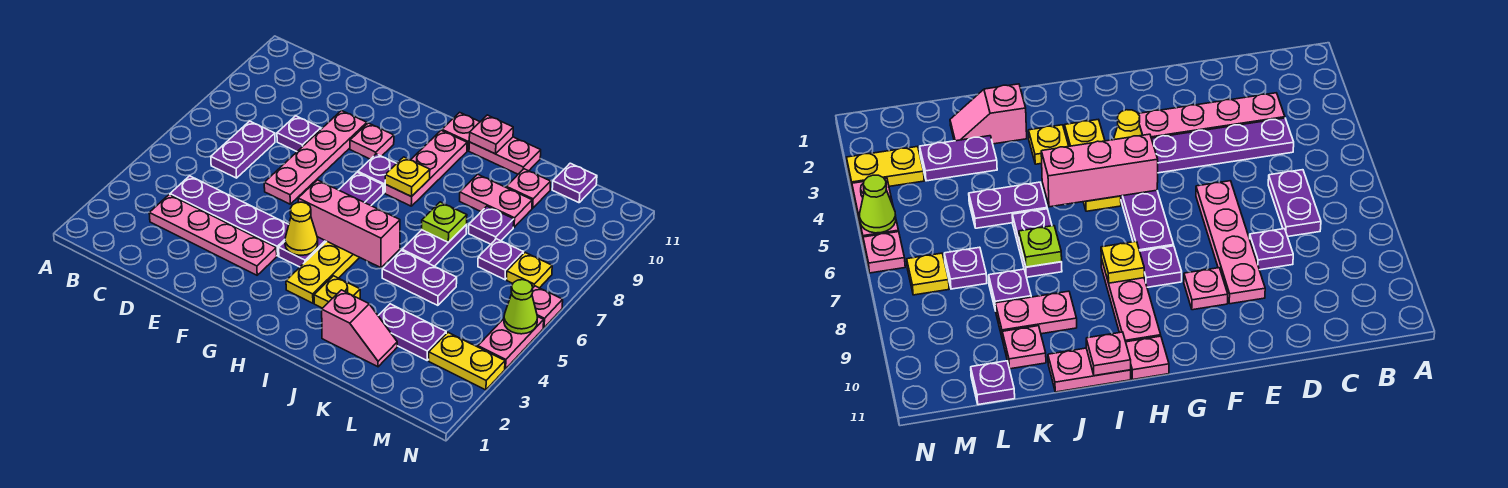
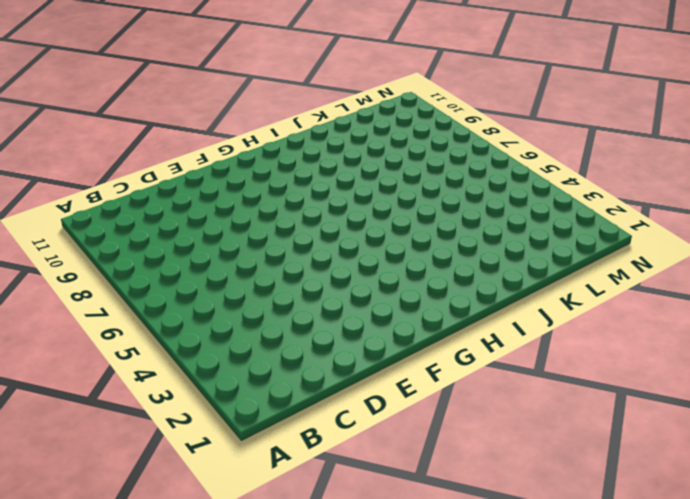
none -> pink plate C3:F3 level 1
none -> purple plate C4:F4 level 1
none -> purple plate C6:C7 level 1
none -> purple plate D8 level 1

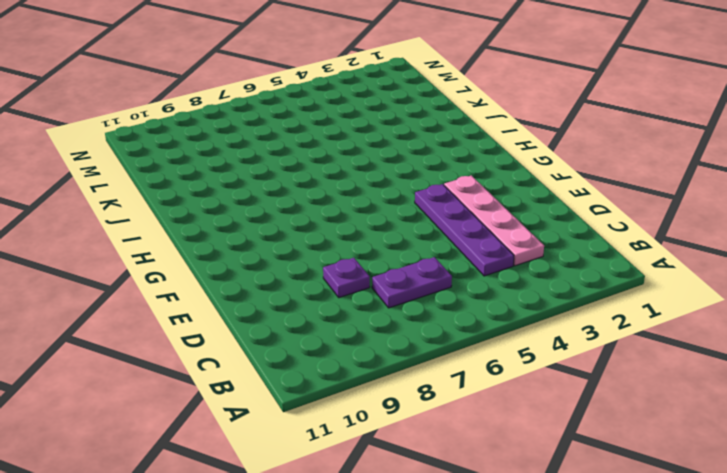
none -> pink plate E6:E9 level 1
none -> pink plate F9 level 1
none -> purple plate G4:G7 level 1
none -> purple plate G8 level 1

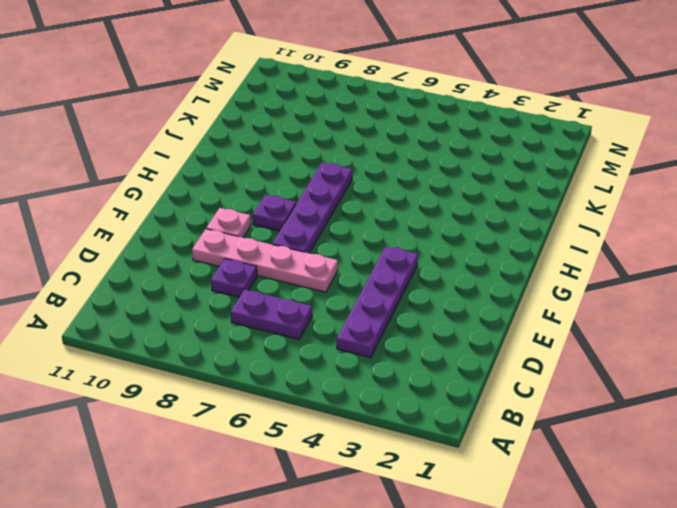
purple plate F7:I7 level 1 -> purple plate G4:G7 level 1
none -> pink plate C3:F3 level 1
none -> yellow plate H3:H5 level 1
none -> pink plate H8:H10 level 1
none -> pink plate H11 level 1

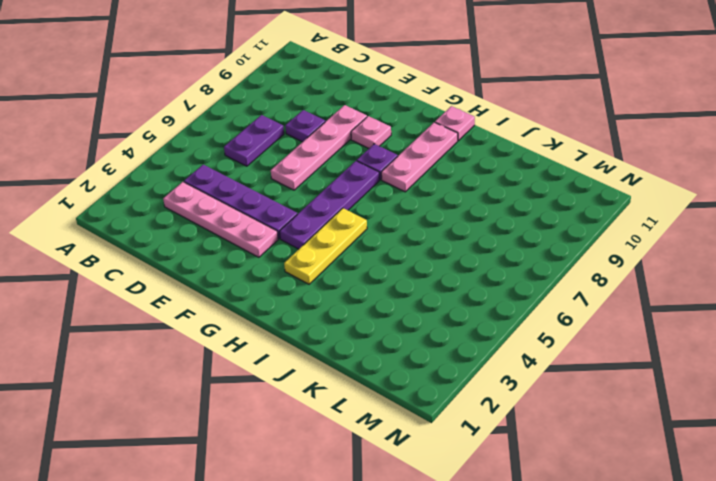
none -> yellow plate I3 level 1
none -> pink plate I11:J11 level 1
none -> pink slope J2:K2 level 1 top J
none -> purple plate J5:K5 level 1

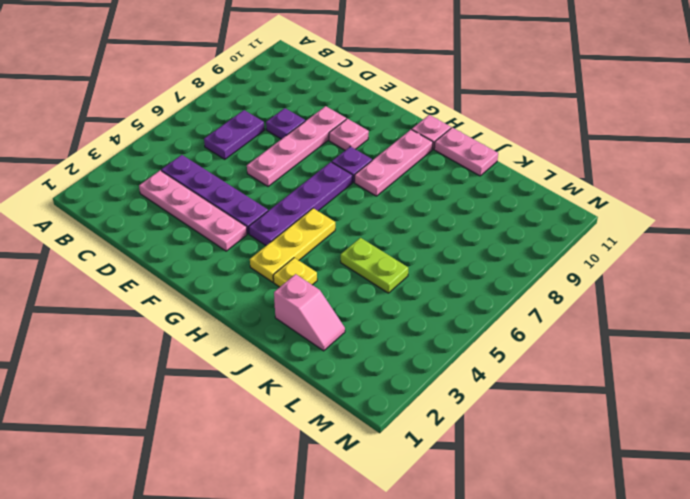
lime plate J5:K5 level 1 -> purple plate J5:K5 level 1
none -> purple plate J6:J7 level 1
none -> pink plate J9:K9 level 1
none -> purple plate K3:L3 level 1
none -> purple plate K8 level 1

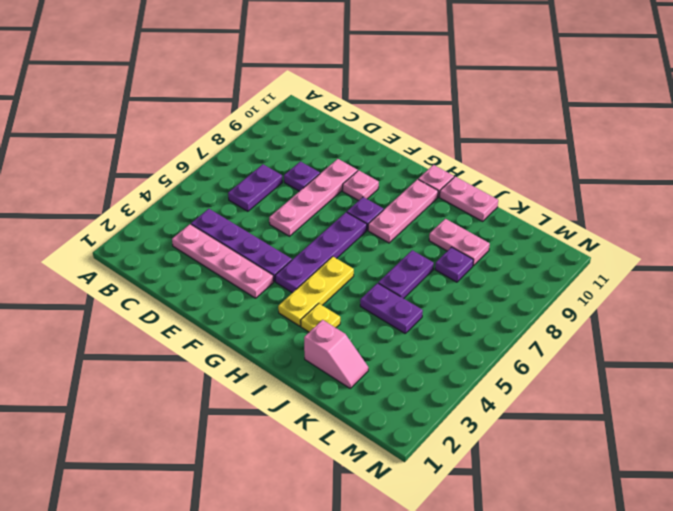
none -> purple plate K3:L3 level 1
none -> pink plate K10 level 1
none -> purple plate L7 level 1
none -> purple plate L11 level 1

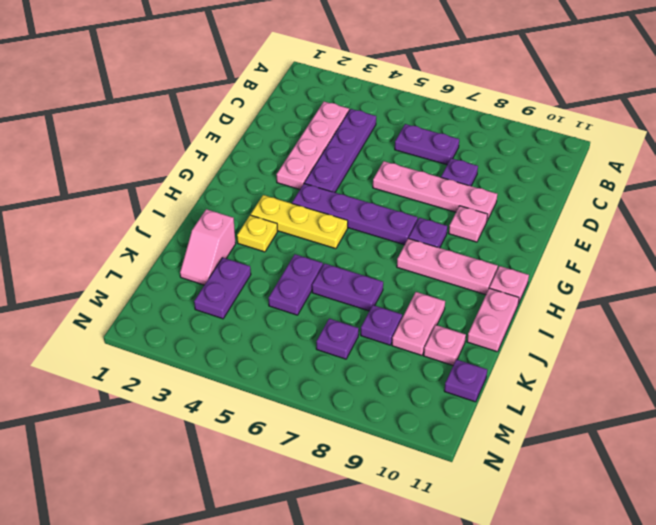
none -> yellow plate M3:N3 level 1
none -> yellow plate M7 level 1
none -> pink plate N4:N5 level 1
none -> pink plate N6 level 1

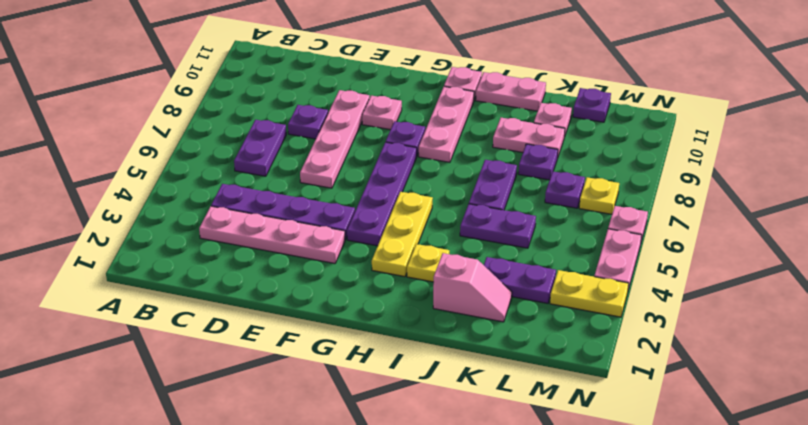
none -> yellow cone G4 level 2
none -> pink brick G5:I5 level 2
none -> yellow plate H8 level 2
none -> pink plate I11 level 2

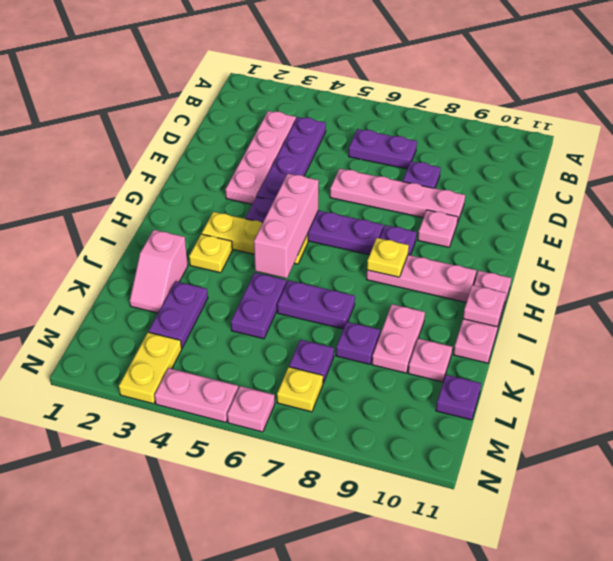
none -> yellow cone G4 level 2
none -> lime plate J7 level 2
none -> lime cone N5 level 2

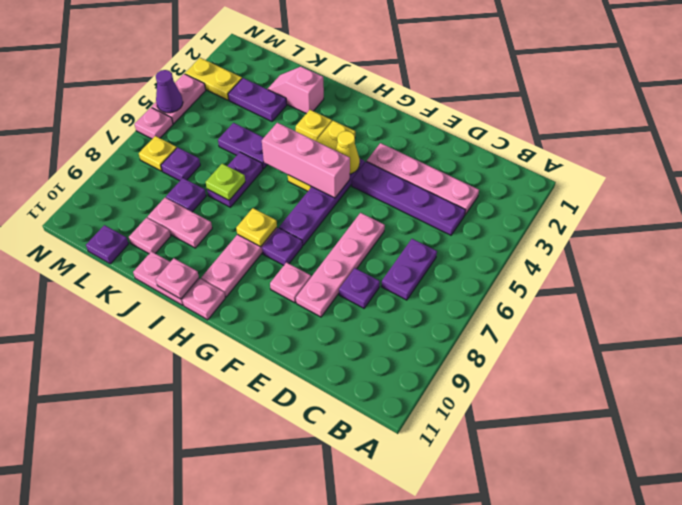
purple cone N5 level 2 -> lime cone N5 level 2

